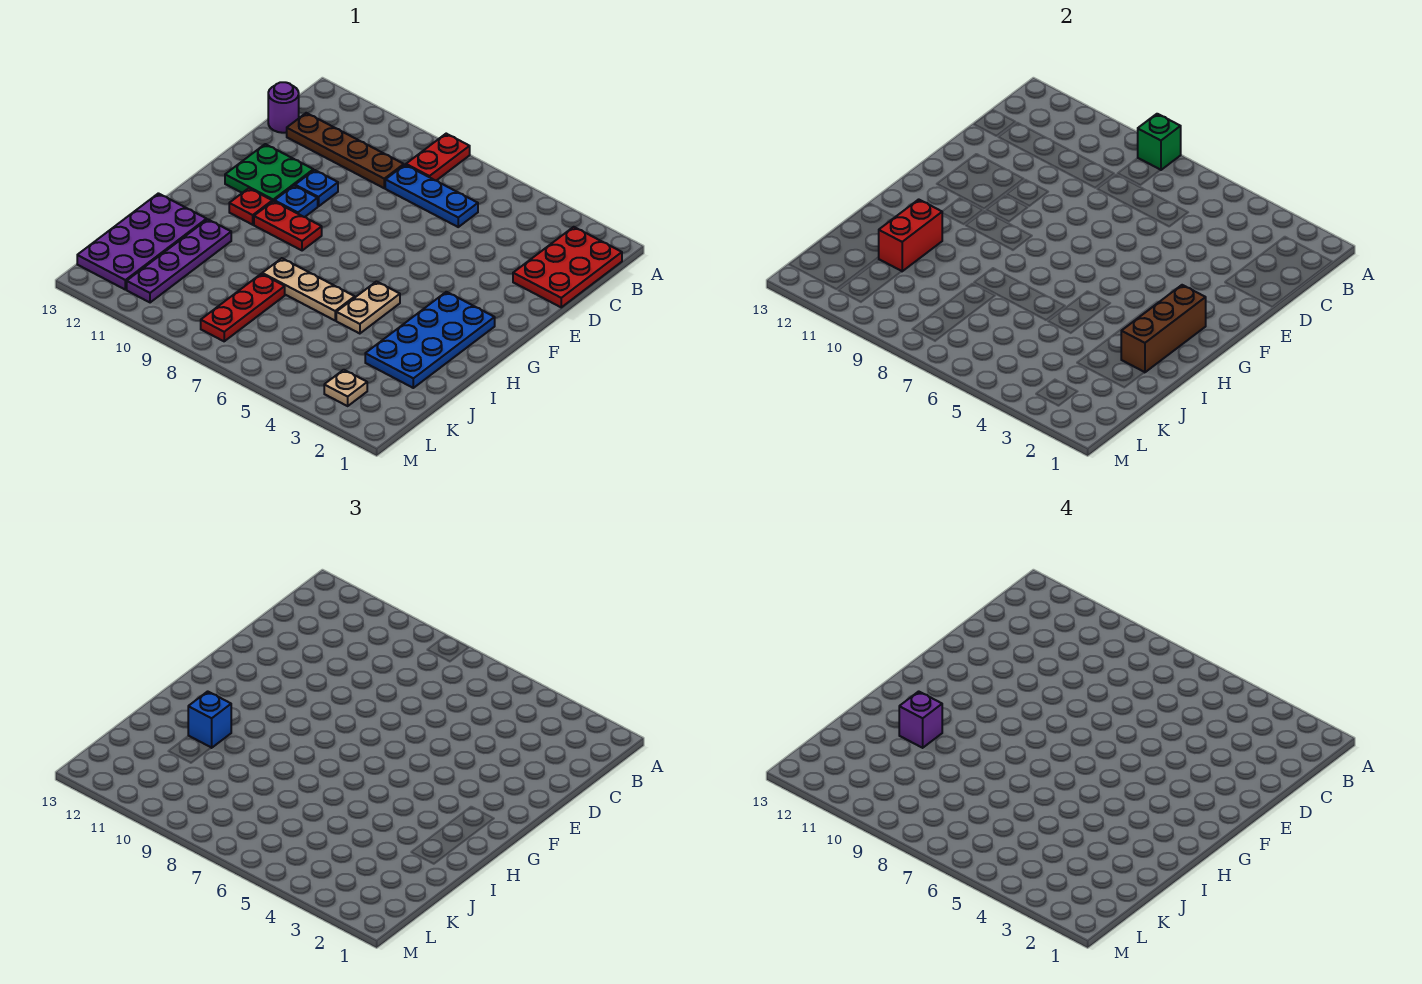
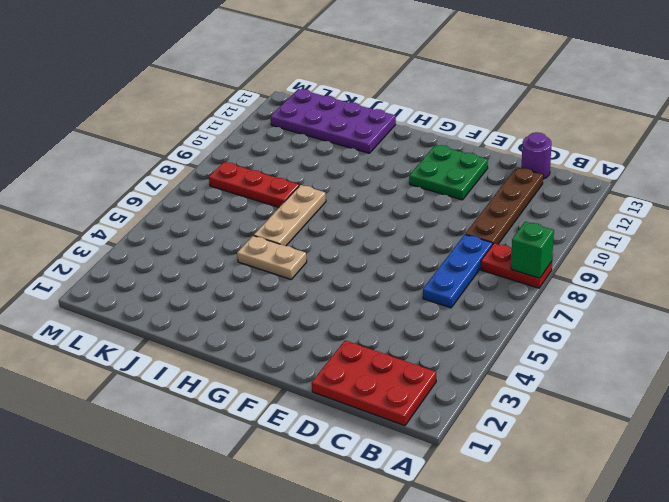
none -> blue plate E10 level 1
none -> blue plate F10 level 1
none -> blue plate G2:J3 level 1

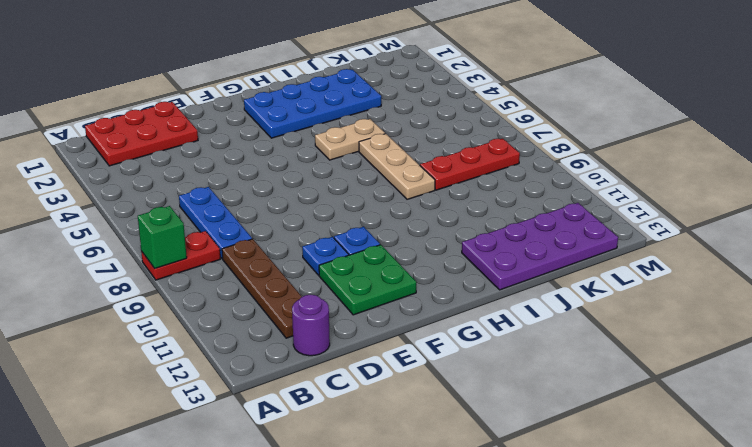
none -> red plate G9:G10 level 1
none -> red plate G11 level 1
none -> purple plate I11:L11 level 1

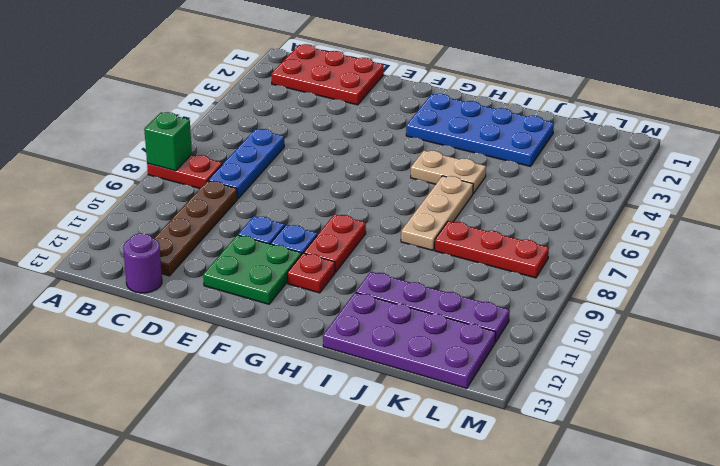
none -> tan plate L3 level 1
none -> brown brick G2:I2 level 2
none -> red brick I11:J11 level 2

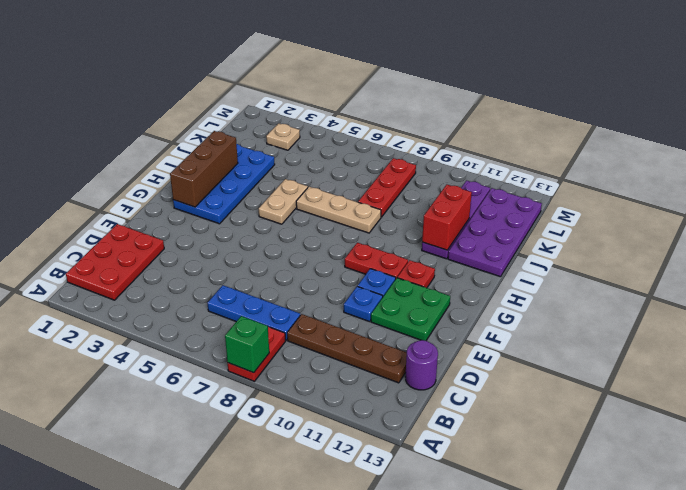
none -> blue brick I11 level 3
none -> purple brick I11 level 4

